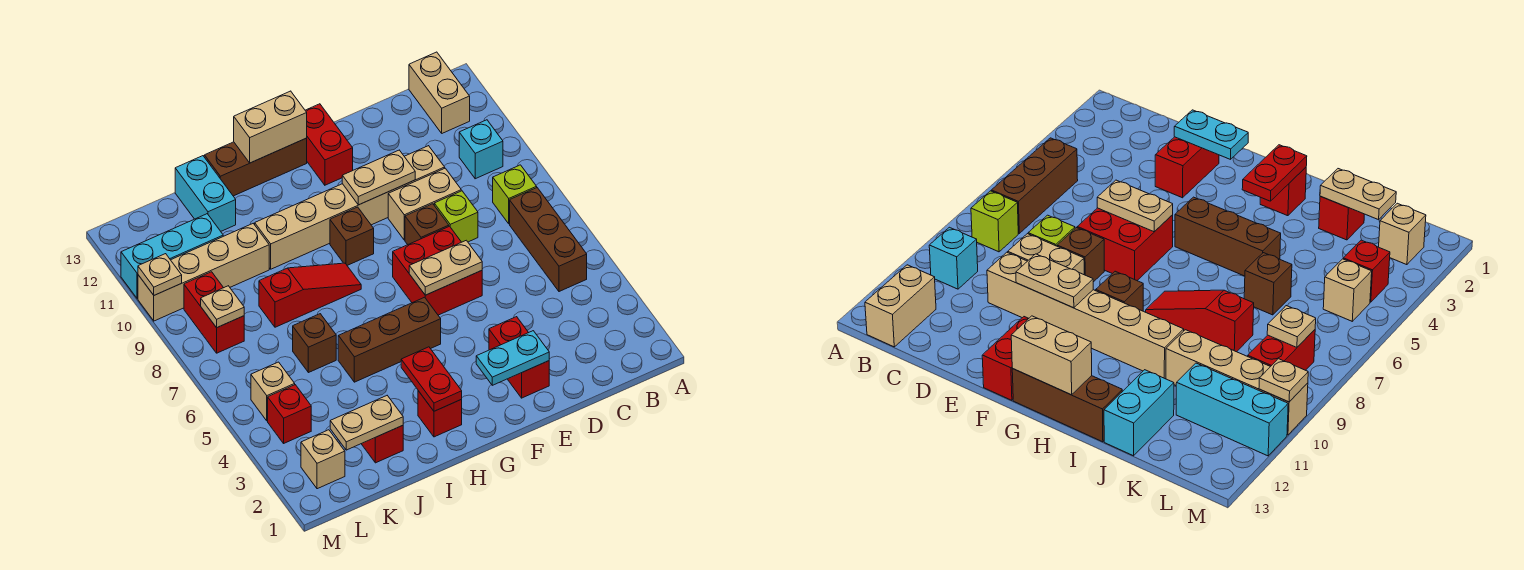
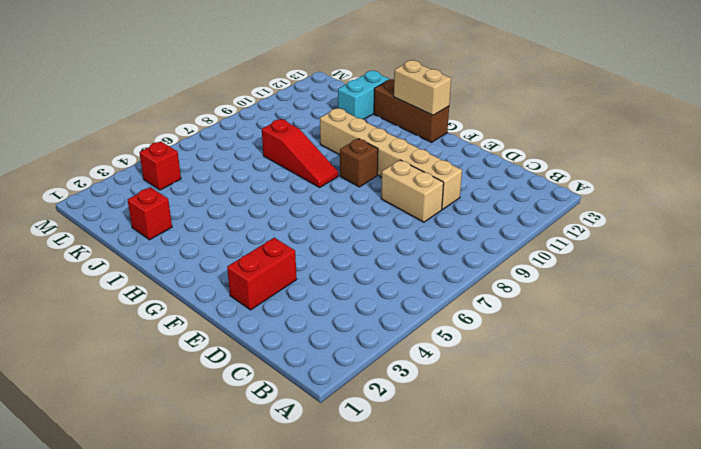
none -> brown brick B5:B7 level 1
none -> lime brick B8 level 1
none -> cyan brick B10 level 1
none -> tan brick B12:B13 level 1

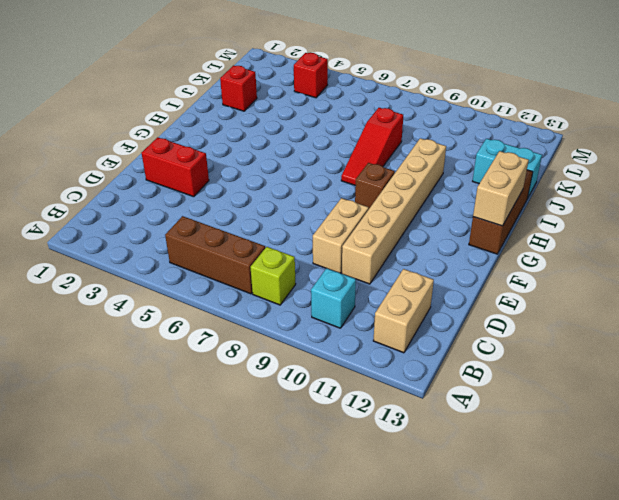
tan brick B12:C12 level 1 -> tan brick B12:B13 level 1
none -> lime brick D8 level 1
none -> red brick E6:F7 level 1
none -> brown brick E8 level 1
none -> red brick F12:F13 level 1

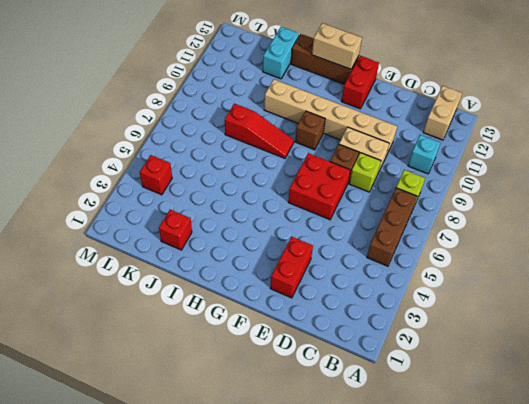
none -> brown brick G5:I5 level 1
none -> red brick H2 level 1
none -> brown brick J6 level 1
none -> tan brick J10:M10 level 1

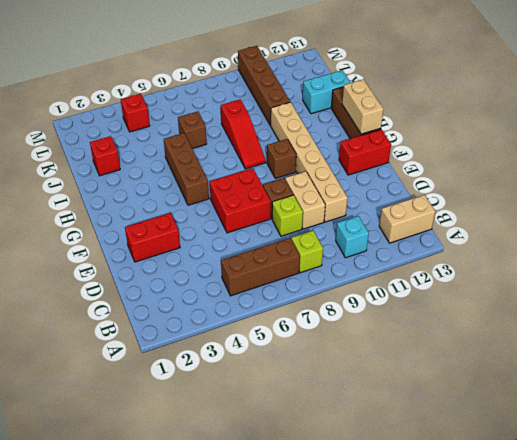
brown brick J10:M10 level 1 -> tan brick J10:M10 level 1
none -> red brick H2 level 1
none -> cyan brick K11:M11 level 1
none -> tan brick L2 level 1
none -> tan brick L5 level 1

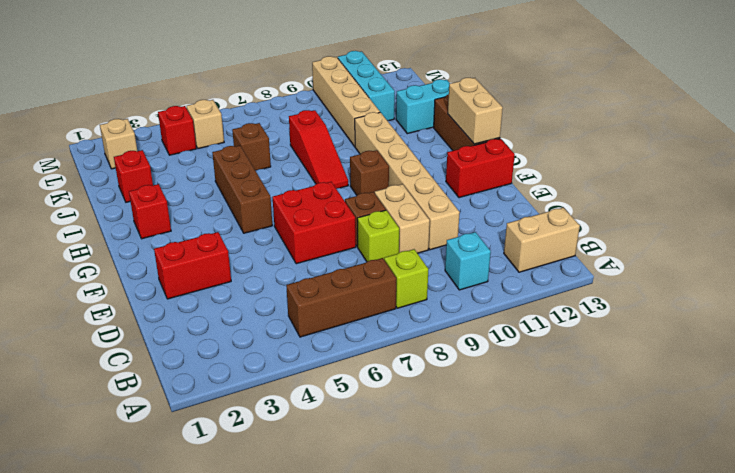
none -> red brick L8:L9 level 1
none -> cyan plate E2:F2 level 2
none -> tan plate E6:F6 level 2
none -> tan plate E10:F10 level 2

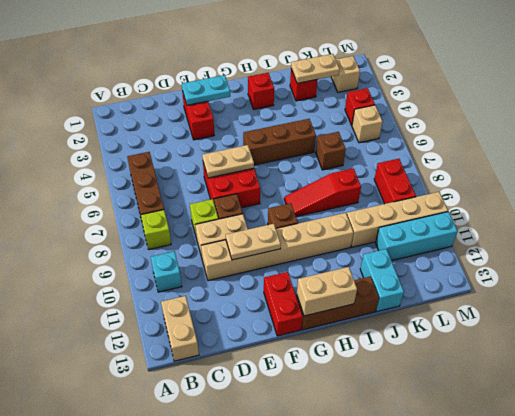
none -> red plate H2:H3 level 2
none -> tan plate L8 level 2
none -> tan plate M10 level 2

